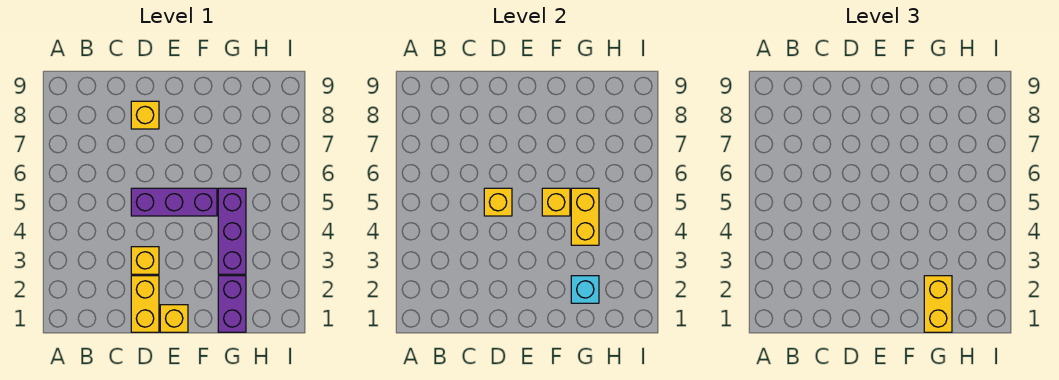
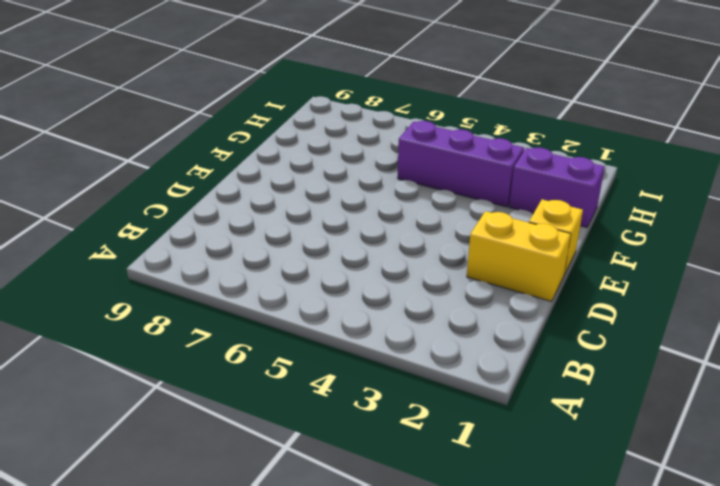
none -> yellow brick D3 level 1
none -> purple brick D5:F5 level 1
none -> yellow brick D8 level 1

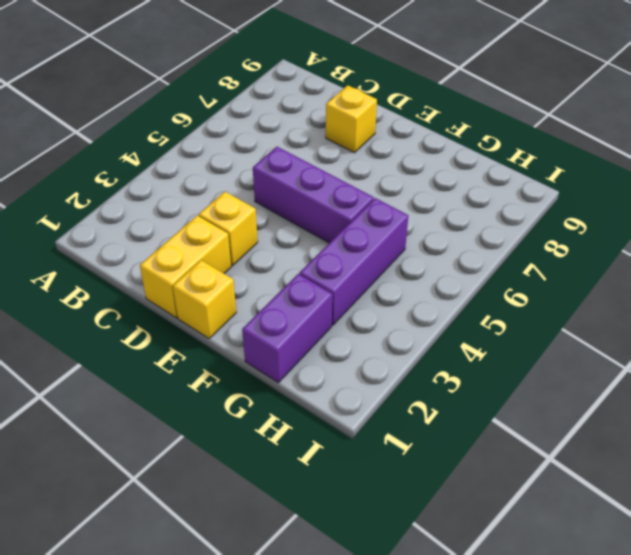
none -> yellow brick D5 level 2
none -> yellow brick F5 level 2
none -> cyan brick G2 level 2

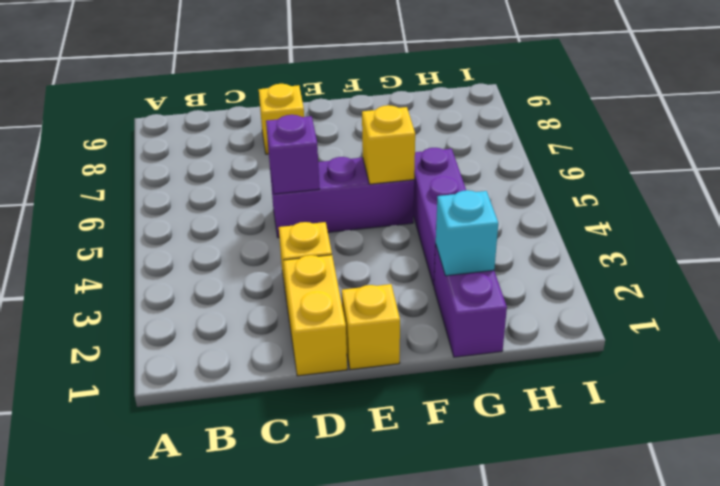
purple brick D5 level 2 -> yellow brick D5 level 2
none -> yellow brick G4:G5 level 2
none -> yellow brick G1:G2 level 3

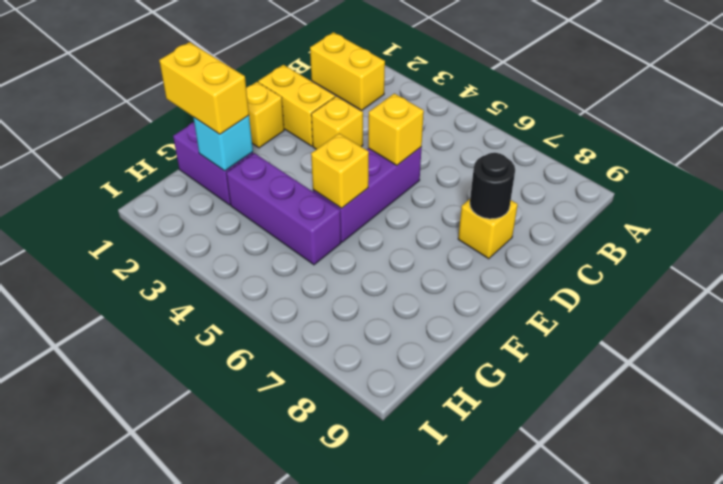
yellow brick B1:B2 level 1 -> yellow brick G4:G5 level 2
black round brick D8 level 2 -> none

